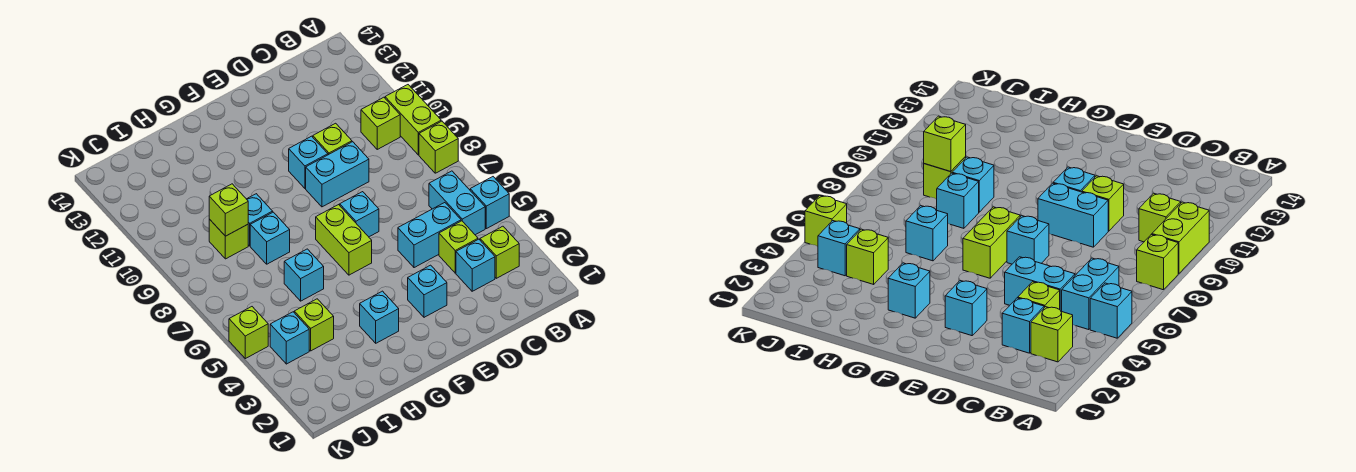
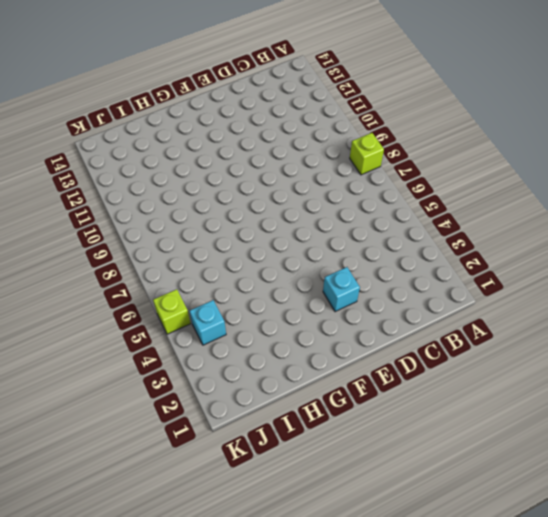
none -> cyan brick A5 level 1
none -> lime brick A9:A10 level 1
none -> lime brick B3 level 1

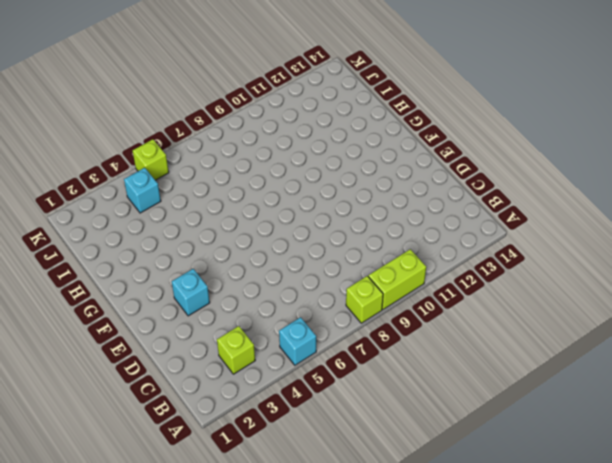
none -> cyan brick B5:B6 level 1
none -> lime brick B10 level 1
none -> cyan brick C3 level 1

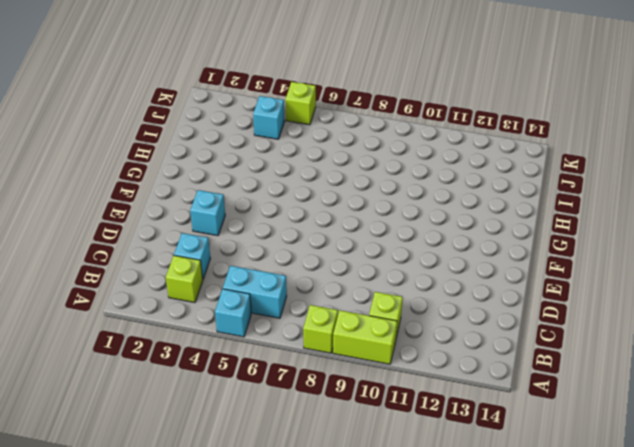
none -> lime brick C4 level 1
none -> cyan brick C5:D5 level 1
none -> cyan brick D9:E9 level 1

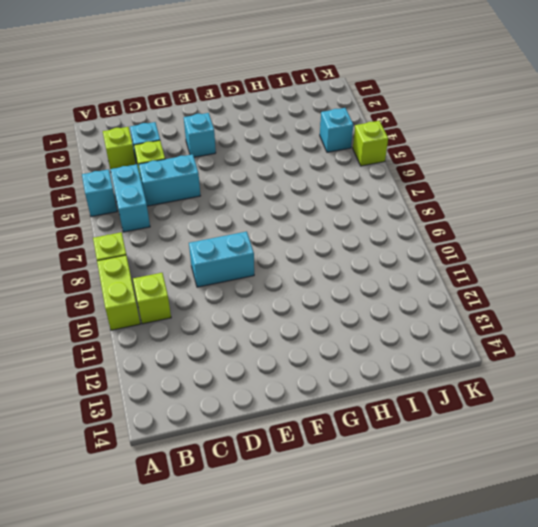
none -> lime brick D10 level 1
none -> cyan brick E7 level 1
none -> cyan brick E10 level 1

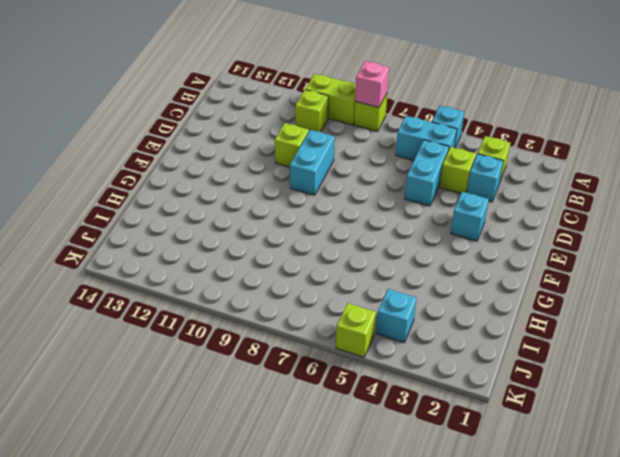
pink brick A8 level 2 -> none
none -> cyan brick E7 level 1
none -> cyan brick E10 level 1
none -> lime brick F6:F7 level 1

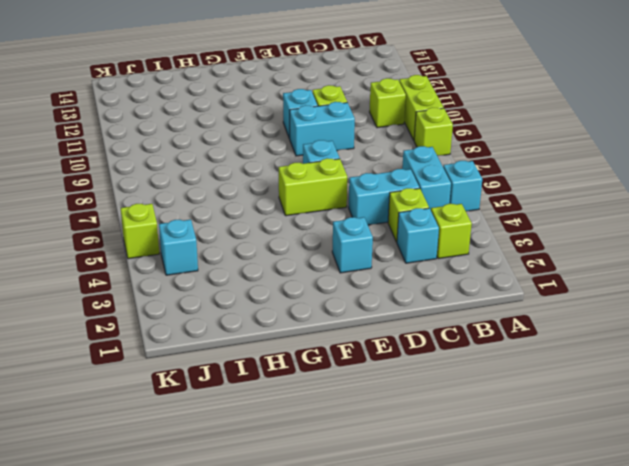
lime brick E6:F6 level 1 -> lime brick F6:F7 level 1
none -> cyan brick G3 level 1
none -> cyan brick H6 level 1
none -> cyan brick H8 level 1

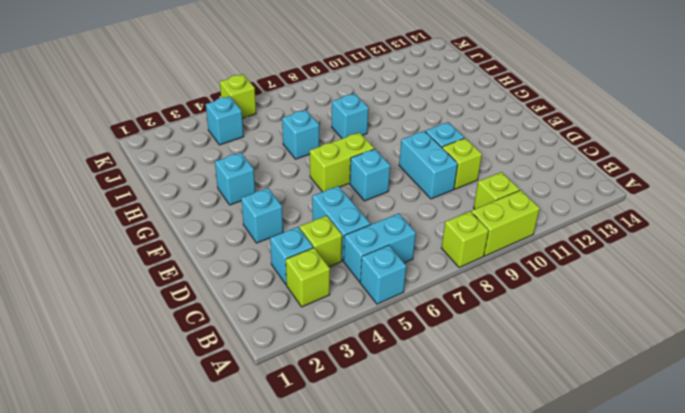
none -> cyan brick H9 level 1
none -> lime brick I4 level 1
none -> lime brick I9 level 1

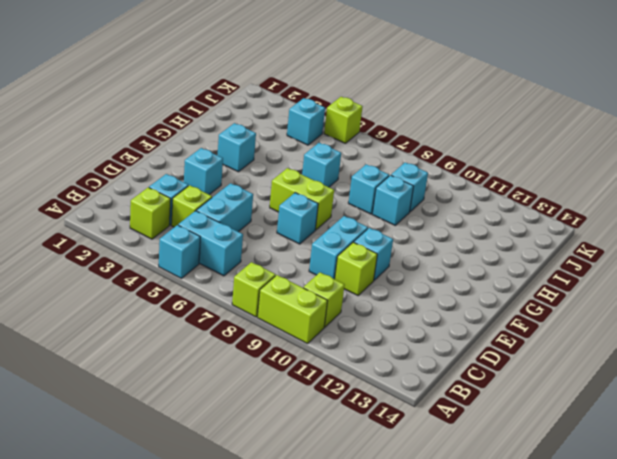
cyan brick I9 level 1 -> lime brick I9 level 1
none -> lime brick I4 level 1
none -> lime brick I9 level 2

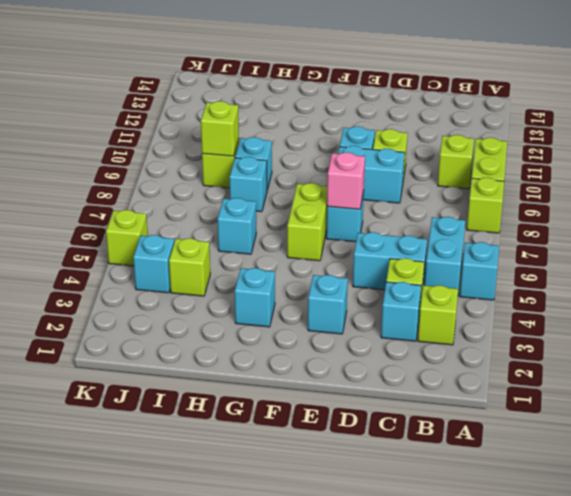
pink brick E7 level 2 -> none

